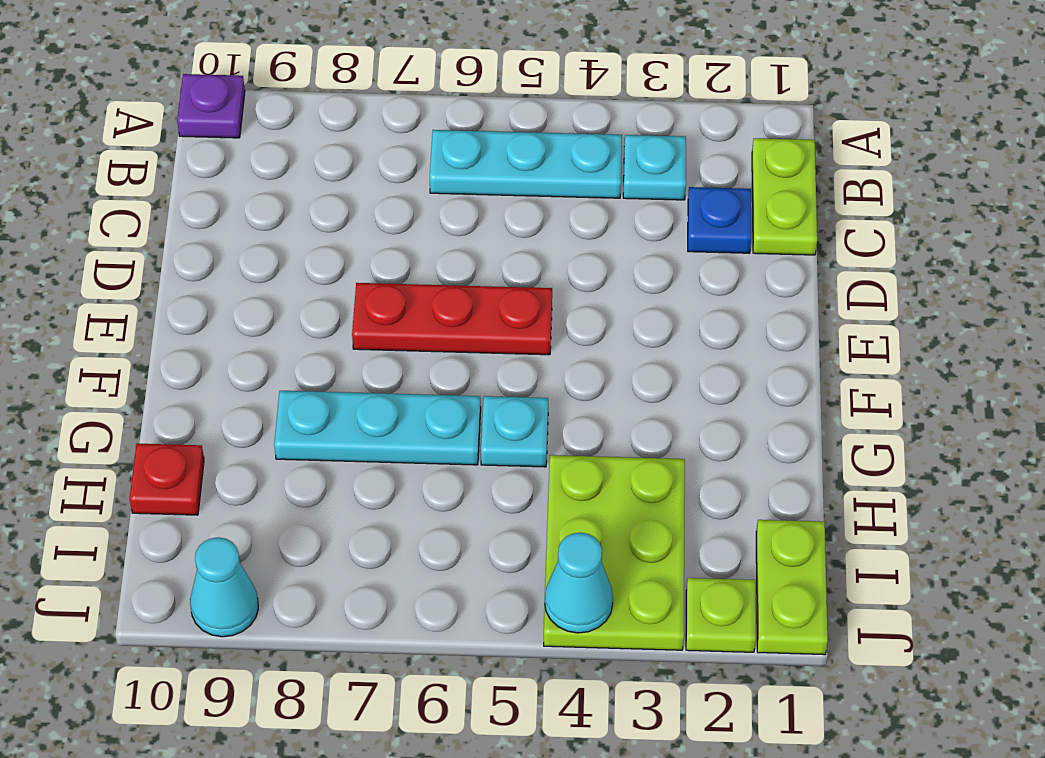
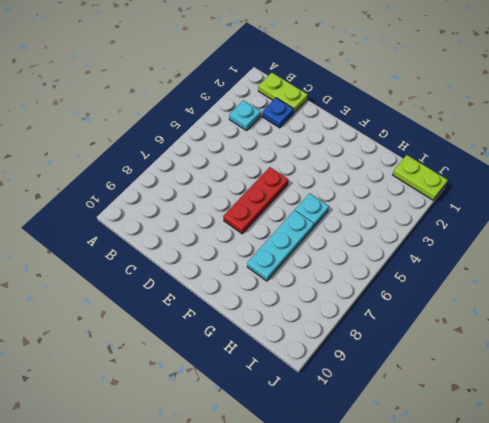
none -> purple plate A10 level 1
none -> cyan plate B4:B6 level 1
none -> lime plate H3:J4 level 1

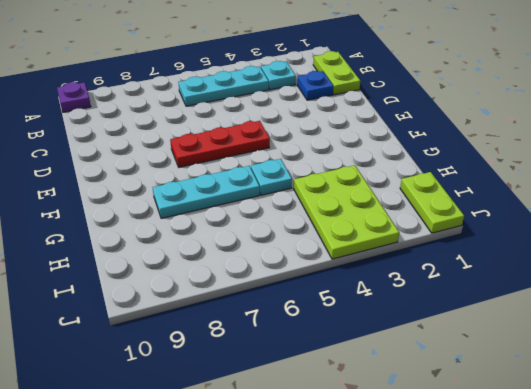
none -> red plate H10 level 1
none -> lime plate J2 level 1
none -> cyan cone J9 level 1

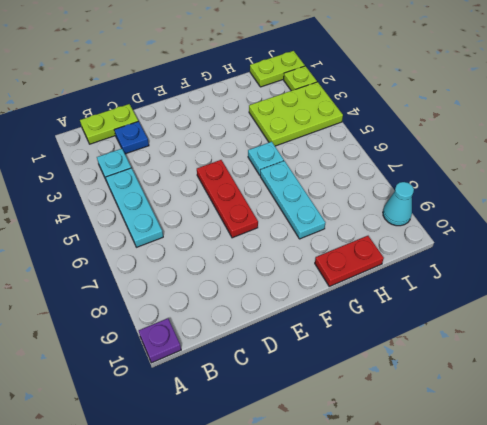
red plate G10:H10 level 1 -> red plate H10 level 1
none -> cyan cone J4 level 2

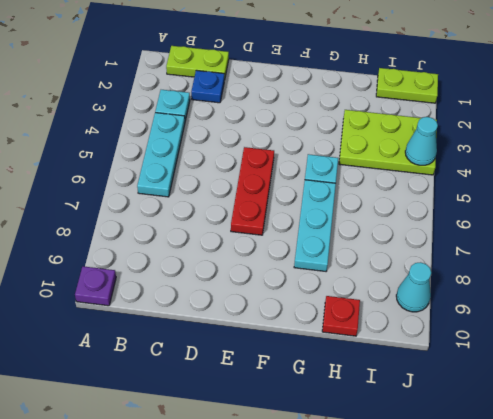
none -> lime plate J2 level 1

